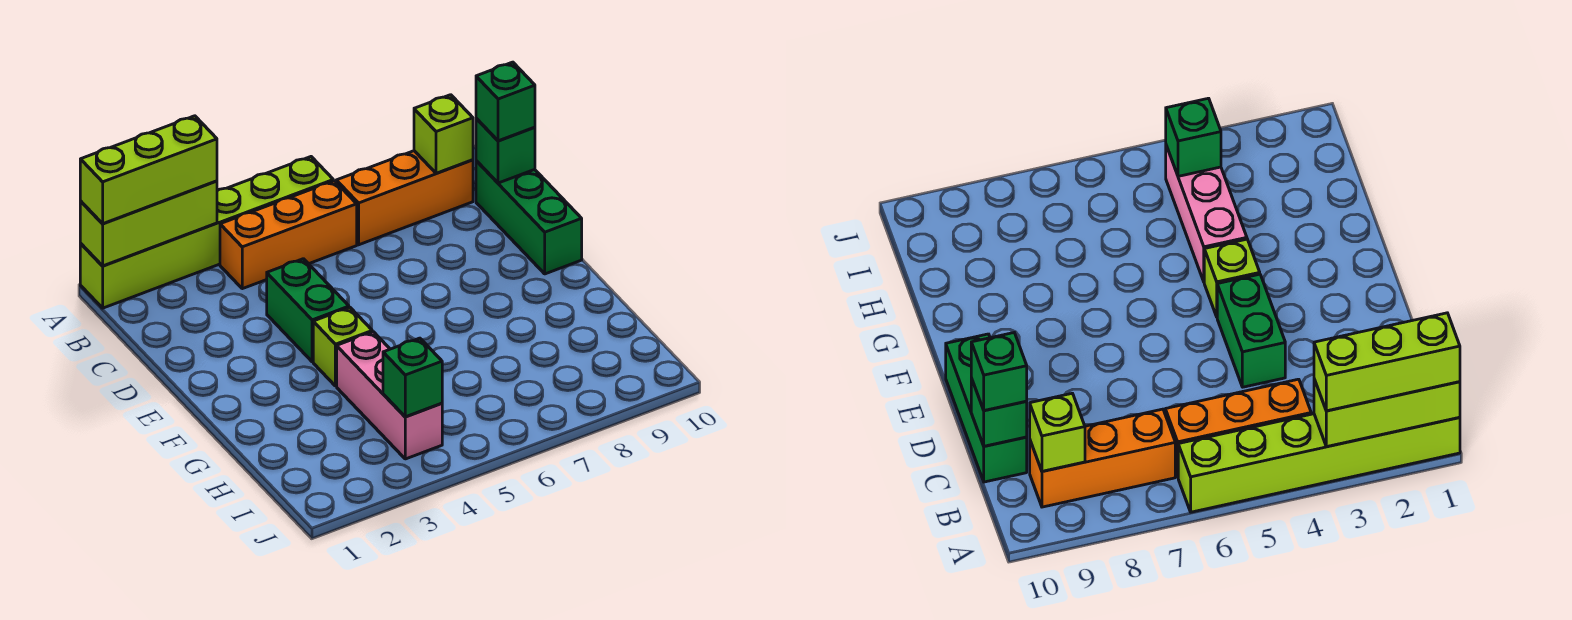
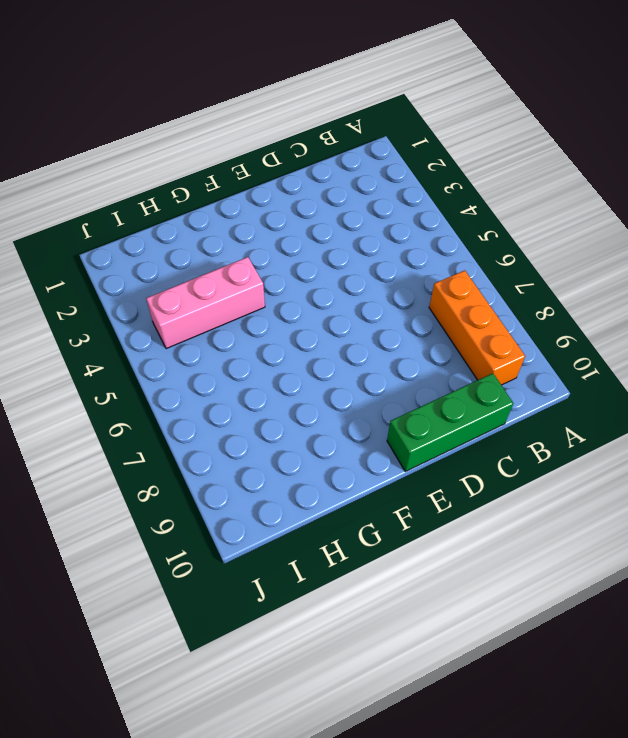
none -> lime brick A1:A6 level 1
none -> orange brick B4:B6 level 1
none -> green brick D4:E4 level 1

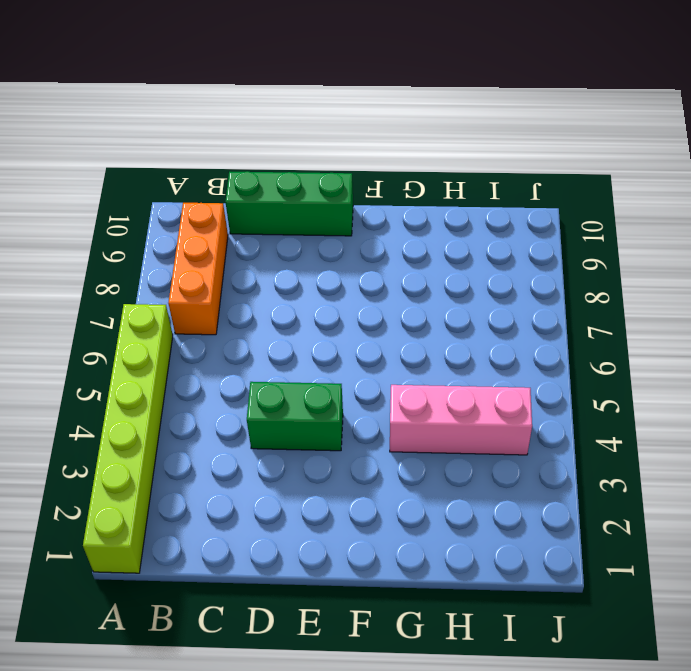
none -> orange brick B4:B6 level 1
none -> lime brick F4 level 1
none -> lime brick A1:A3 level 2

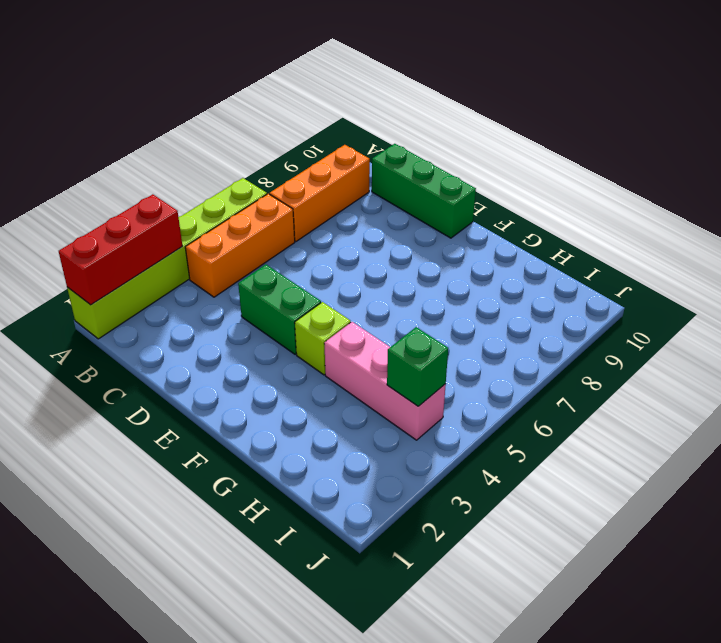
red brick A1:A3 level 2 -> lime brick A1:A3 level 2
none -> lime brick B9 level 2
none -> green brick C10 level 2
none -> lime brick A1:A3 level 3

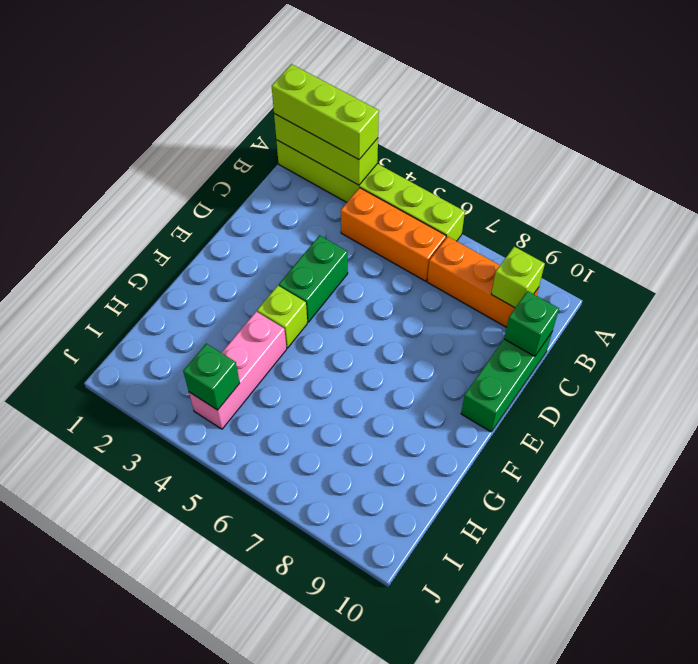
none -> green brick C10 level 3

